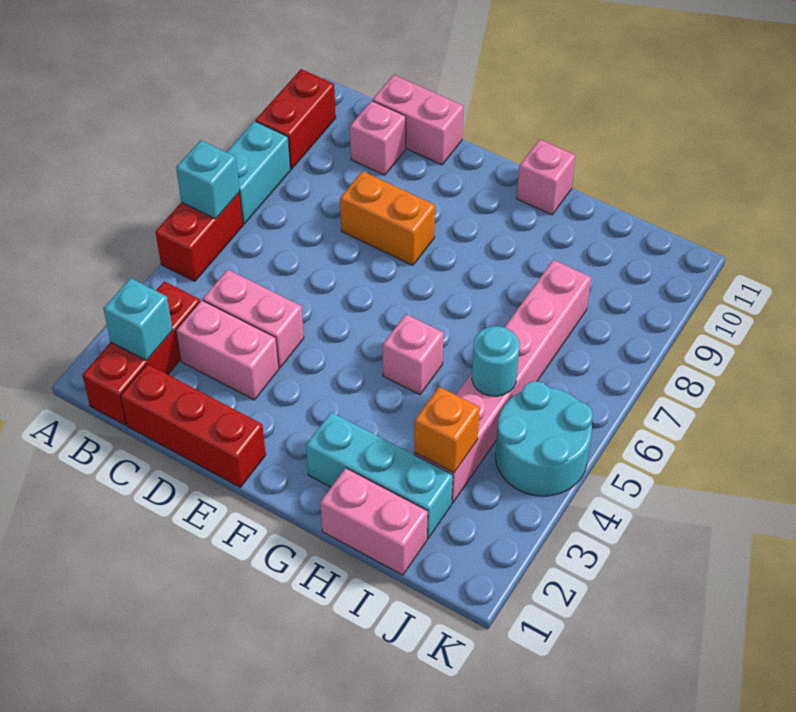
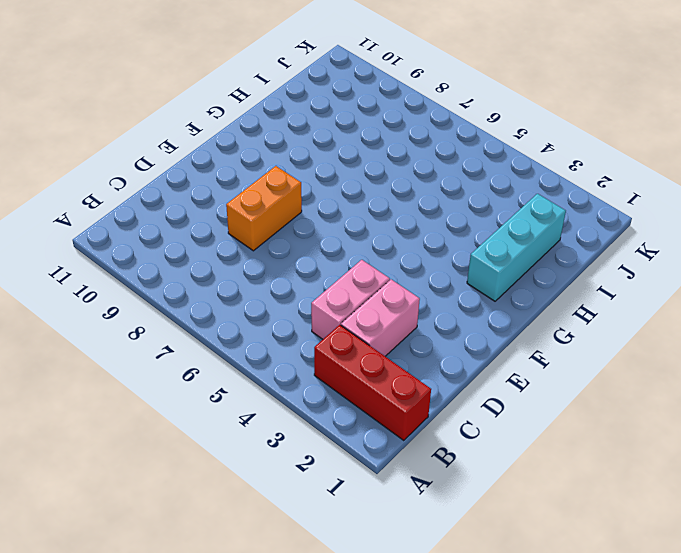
none -> red brick A5:A6 level 1
none -> cyan brick A7:A8 level 1
none -> red brick A9:A10 level 1

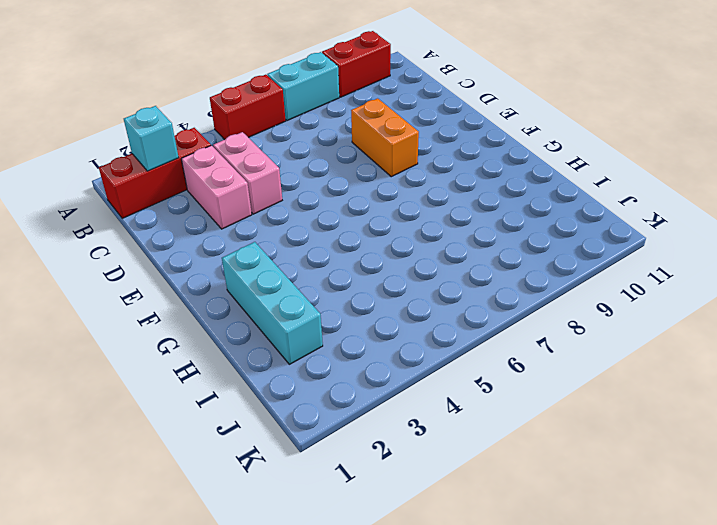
none -> red brick C1:E1 level 1
none -> pink brick C10 level 1
none -> pink brick C11:D11 level 1

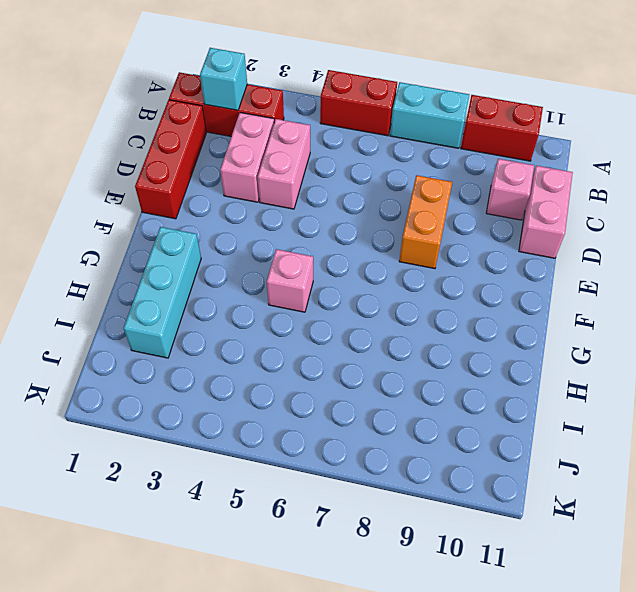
none -> pink brick G11 level 1
none -> pink brick H1:I1 level 1
none -> pink brick I3:I8 level 1

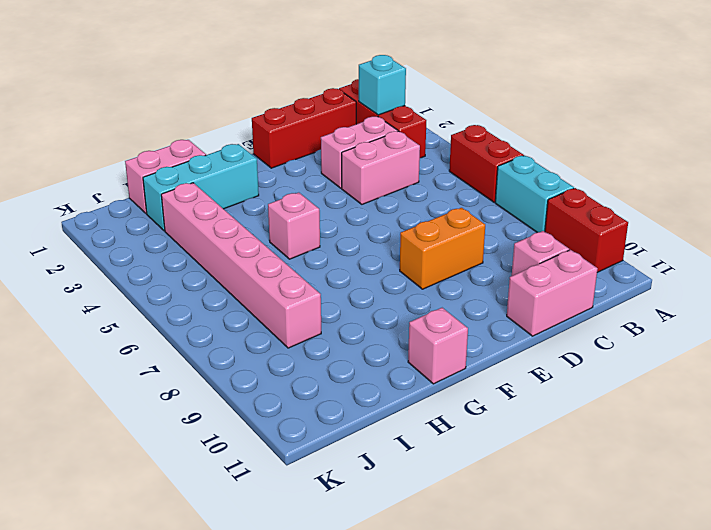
none -> cyan round brick J4:K5 level 1
none -> cyan brick A6 level 2
none -> orange brick I3 level 2

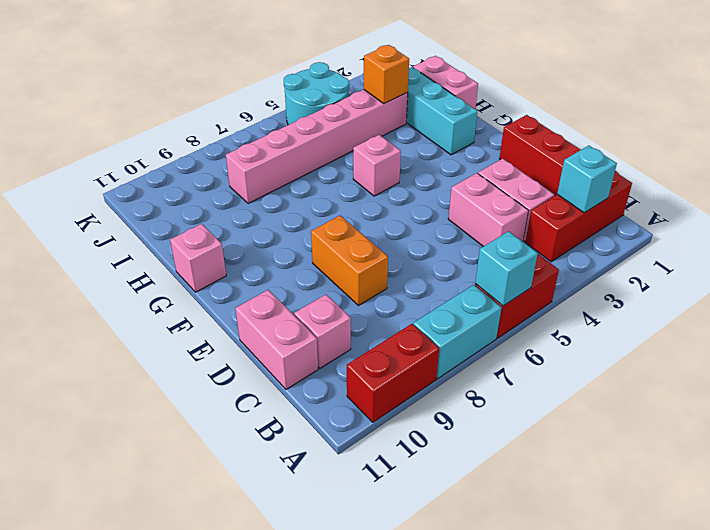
none -> cyan round brick I5 level 2

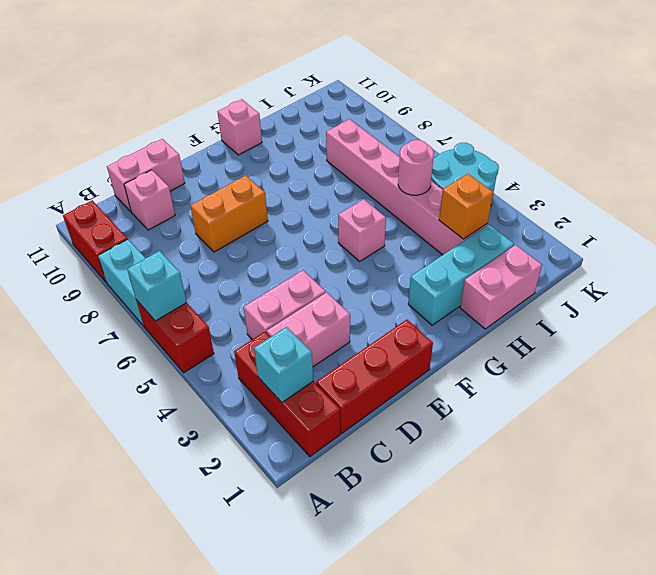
pink round brick I5 level 2 -> cyan round brick I5 level 2

